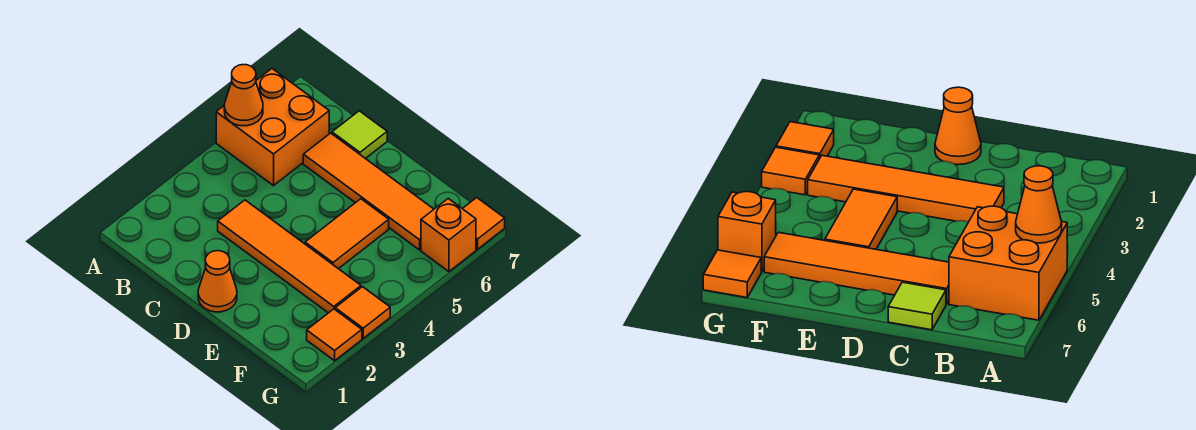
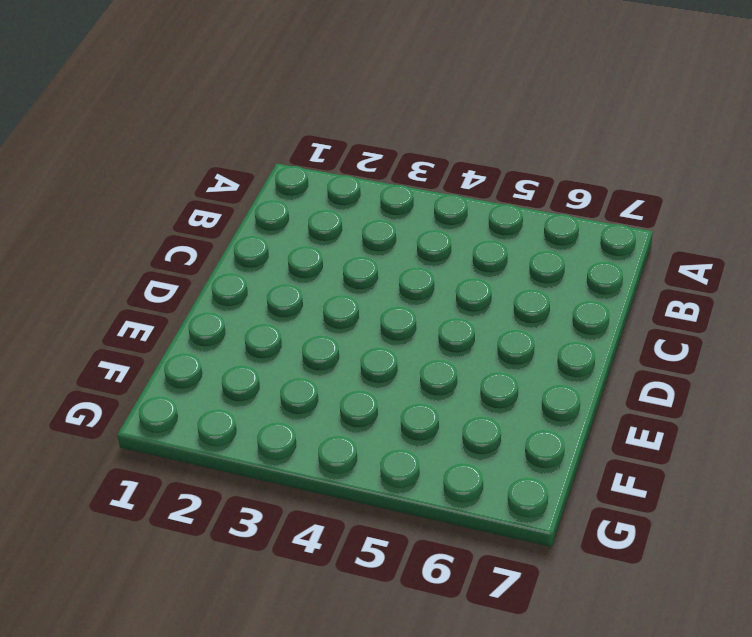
none -> orange brick A5:B6 level 1
none -> orange tile C3:F3 level 1

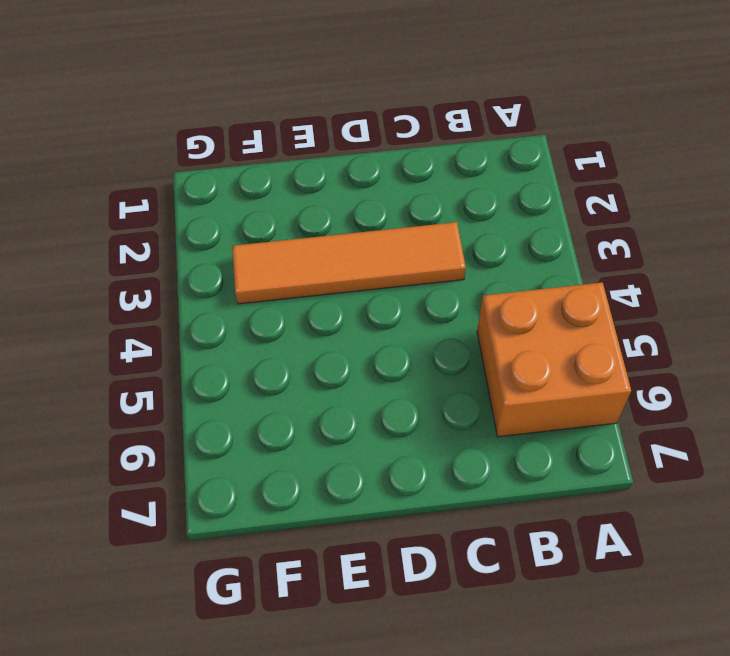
none -> orange tile C6:F6 level 1
none -> lime tile C7 level 1

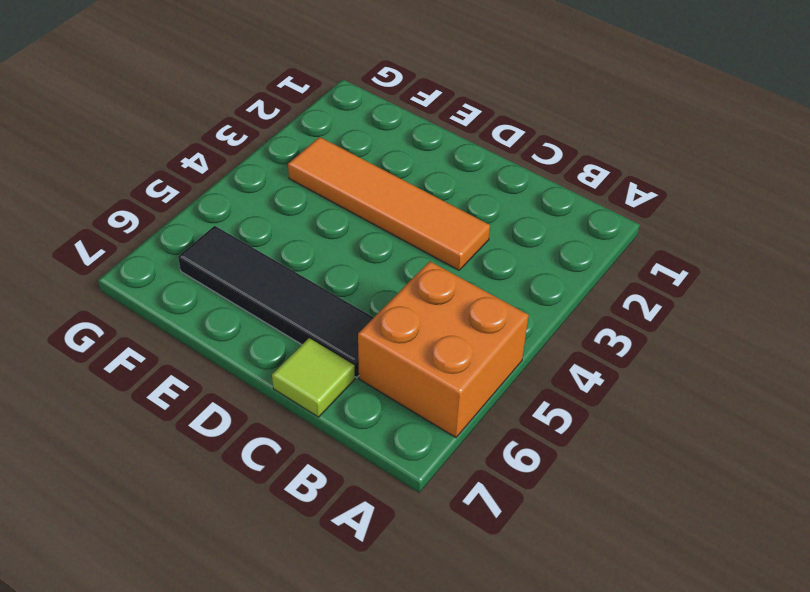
black tile C6:F6 level 1 -> orange tile C6:F6 level 1
none -> orange cone D1 level 1
none -> orange tile E4:E5 level 1

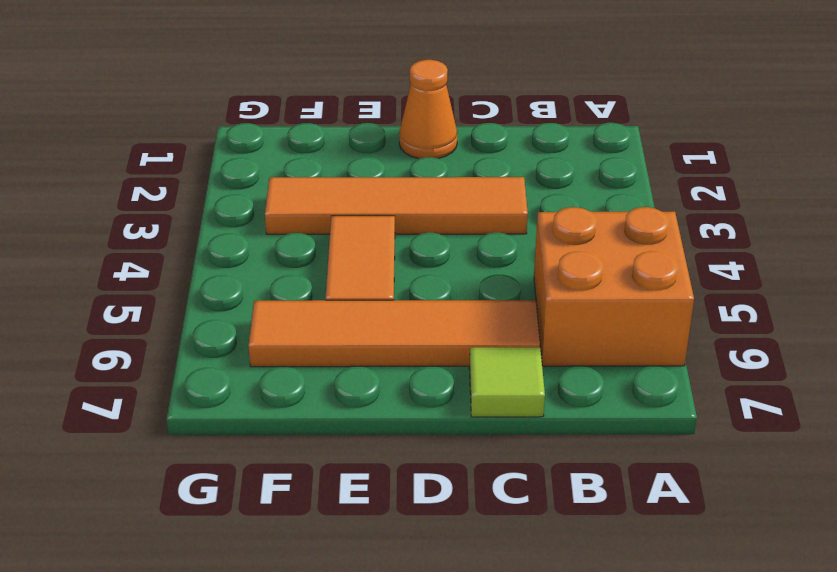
none -> orange tile G2 level 1
none -> orange tile G3 level 1

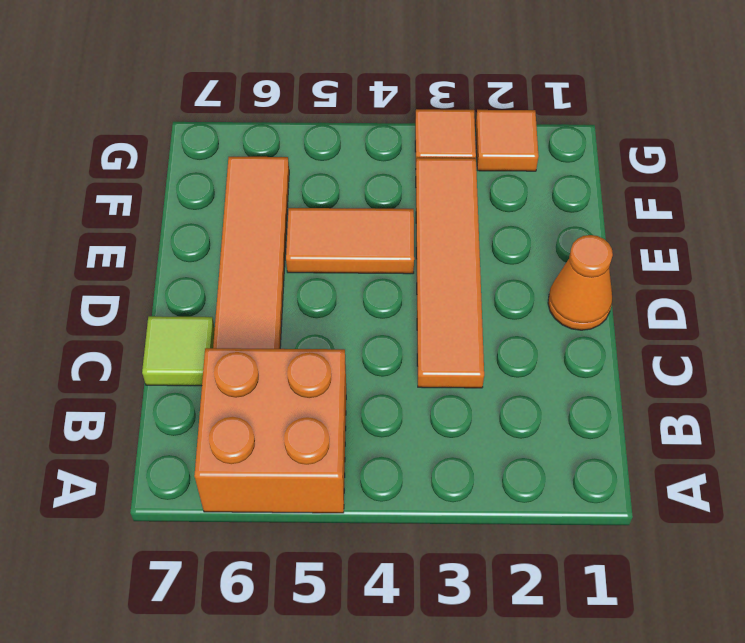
none -> orange brick G6 level 1
none -> orange tile G7 level 1

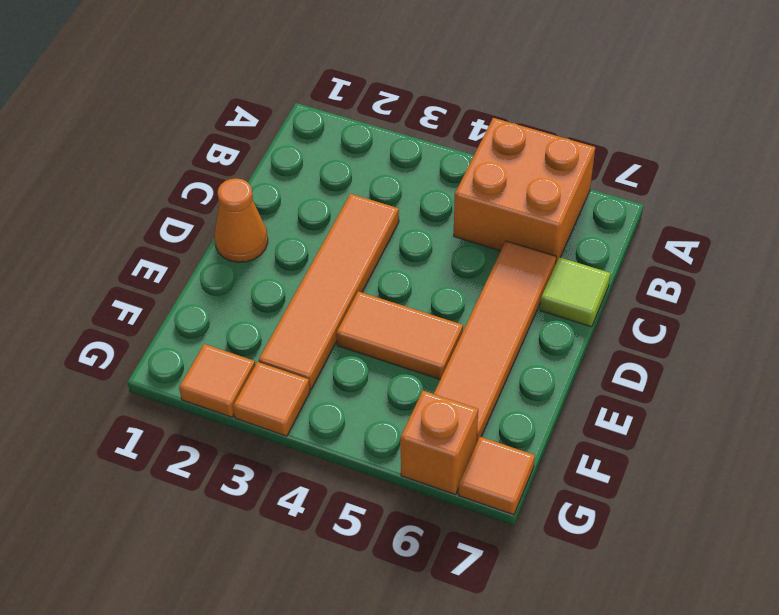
none -> orange cone A5 level 2

